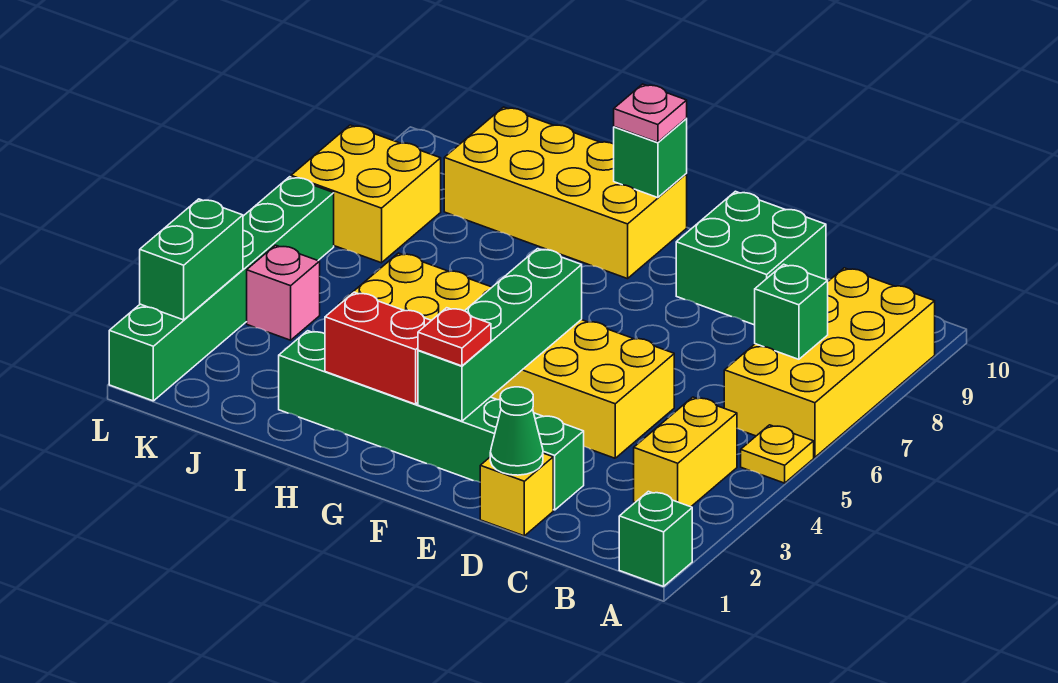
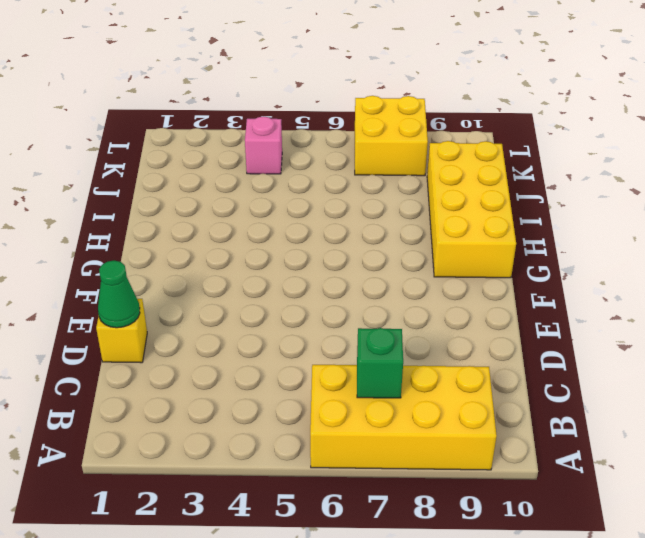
none -> green brick A1 level 1
none -> yellow plate A5 level 1
none -> yellow brick B3:B4 level 1

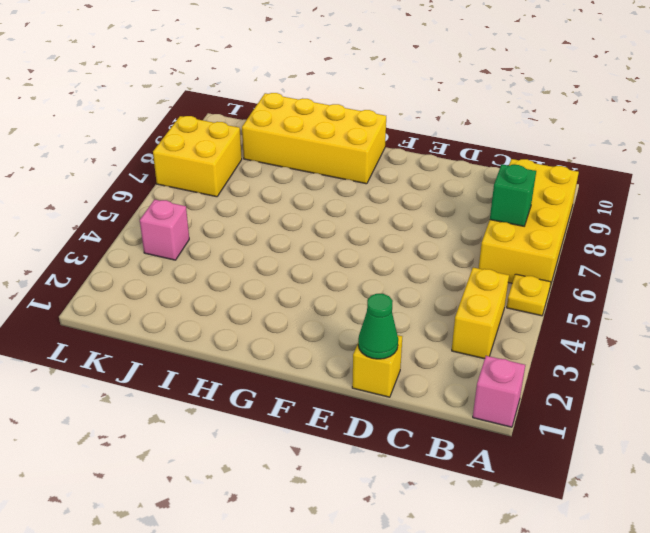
pink brick A1 level 1 -> green brick A1 level 1
none -> green brick D2:I2 level 1
none -> yellow brick D4:I5 level 1
none -> green brick D9:E10 level 1

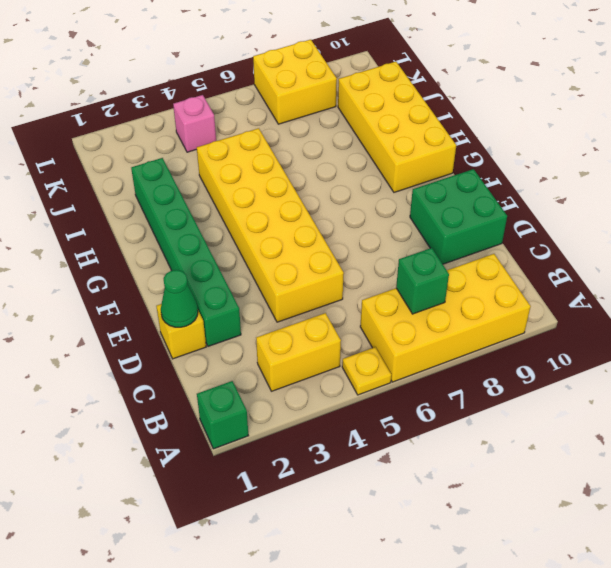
none -> green brick L1:L6 level 1
none -> green brick F2:F5 level 2
none -> red brick G2:H2 level 2

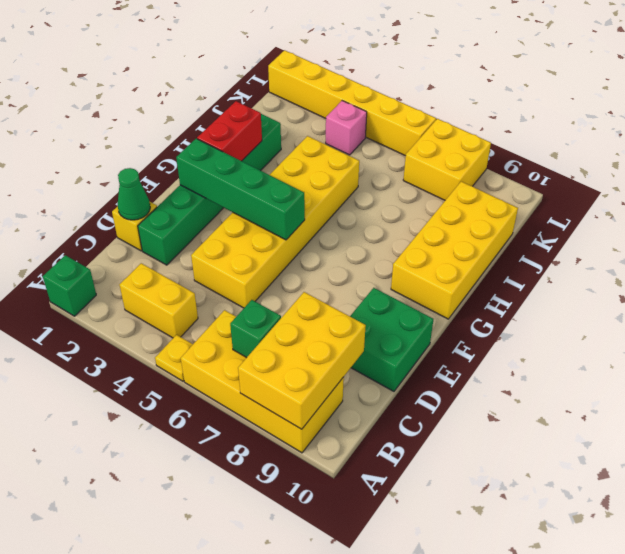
yellow brick A8:C9 level 2 -> none
yellow brick L1:L6 level 1 -> green brick L1:L6 level 1
none -> green brick G10 level 2
none -> green brick L2:L3 level 2
none -> red plate F2 level 3

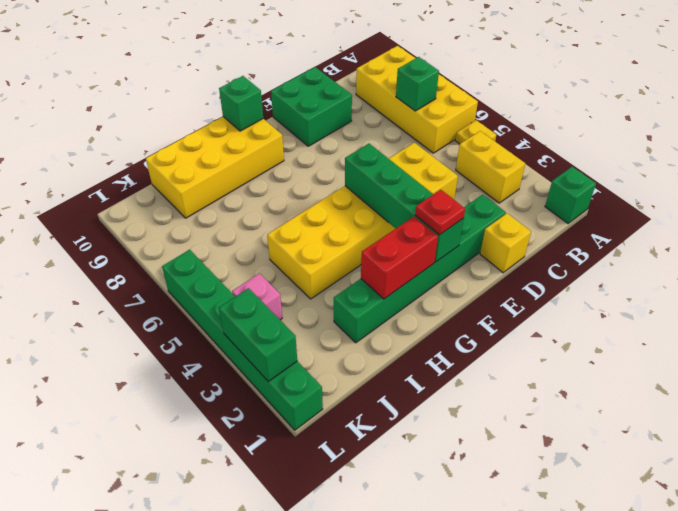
none -> yellow brick K7:L8 level 1
none -> green cone D1 level 2
none -> pink plate G10 level 3

